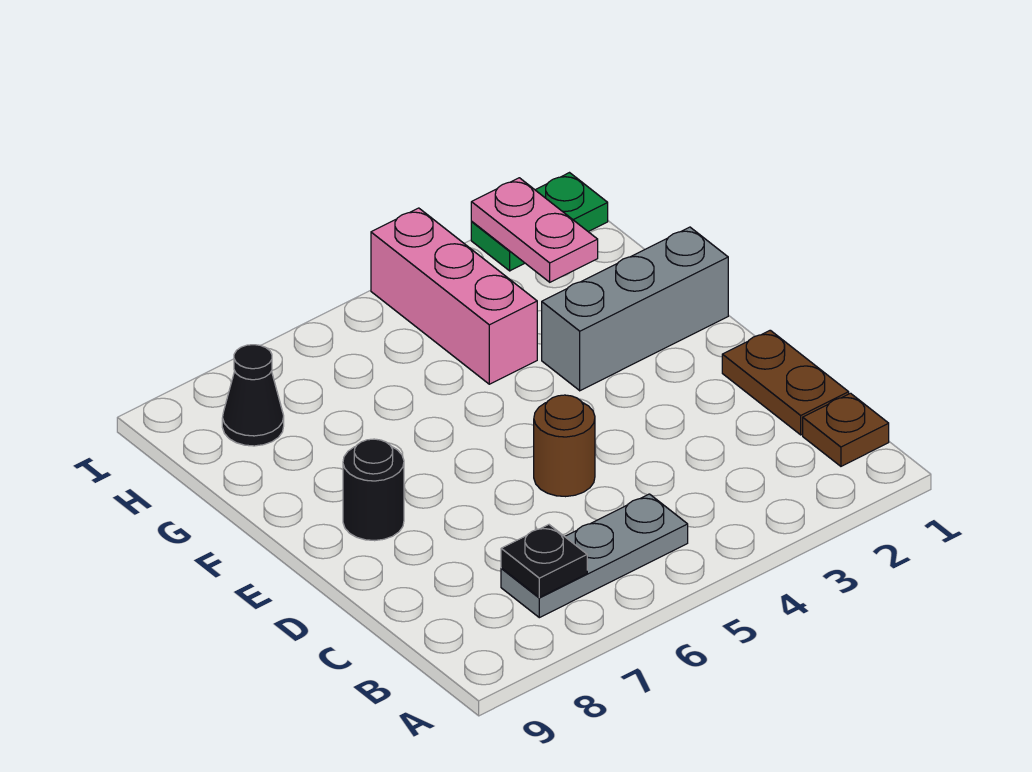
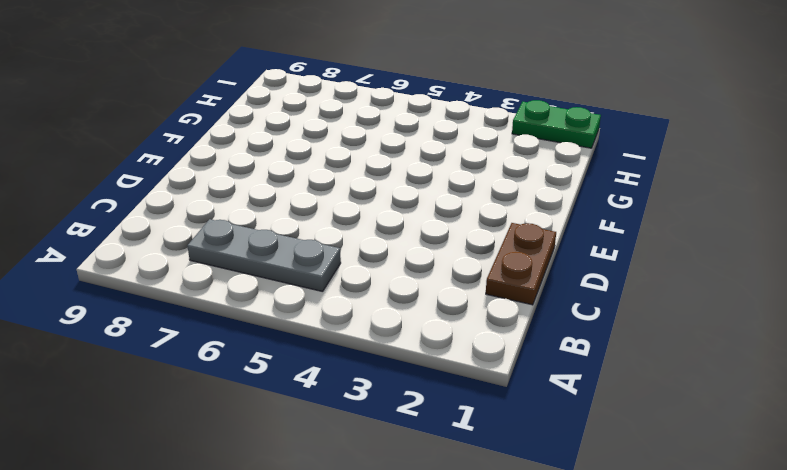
none -> brown plate B1 level 1
none -> brown round brick D5 level 1

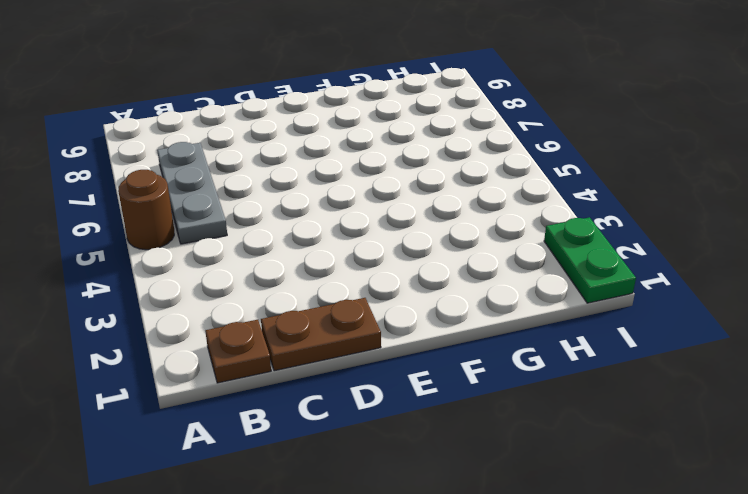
brown round brick A5 level 1 -> brown round brick D5 level 1
none -> black round brick E8 level 1
none -> grey brick F1:F3 level 1

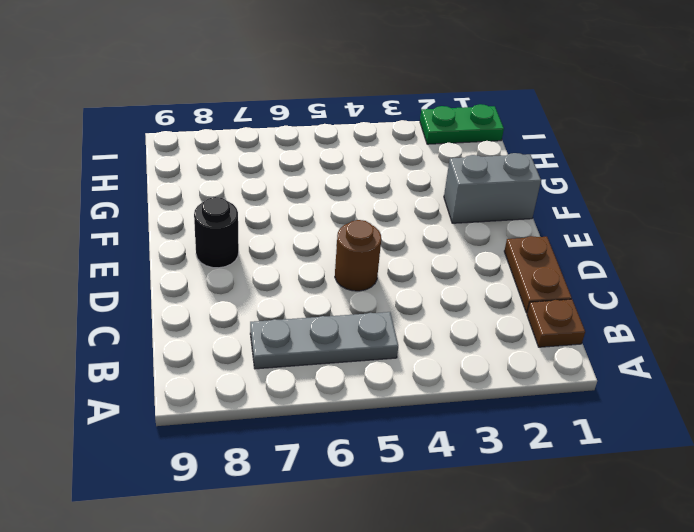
grey brick F1:F2 level 1 -> grey brick F1:F3 level 1
none -> pink brick G4:I4 level 1
none -> black cone H8 level 1

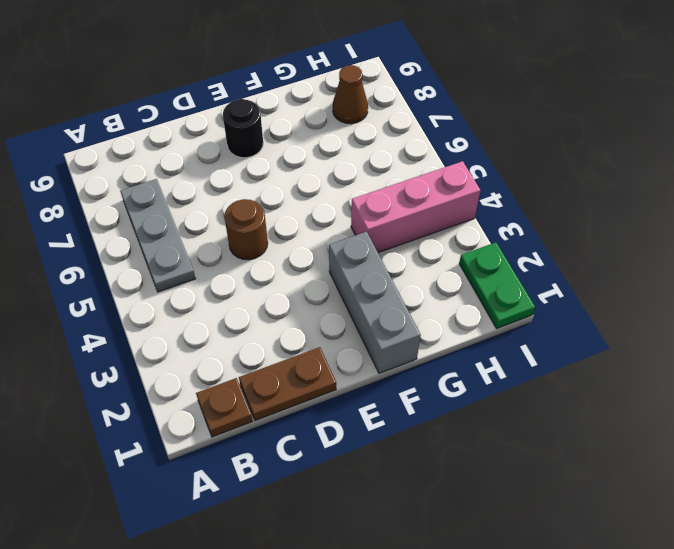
brown cone H8 level 1 -> black cone H8 level 1
none -> black plate B7 level 2
none -> pink plate H2:I2 level 2

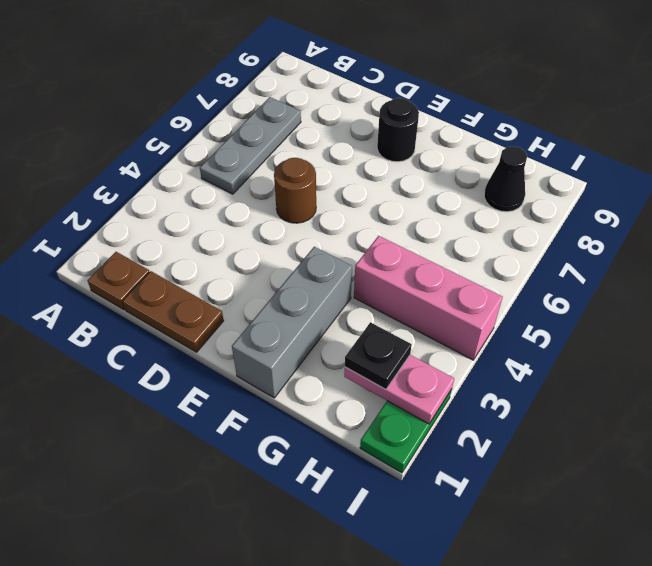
black plate H2 level 3 -> black plate B7 level 2

